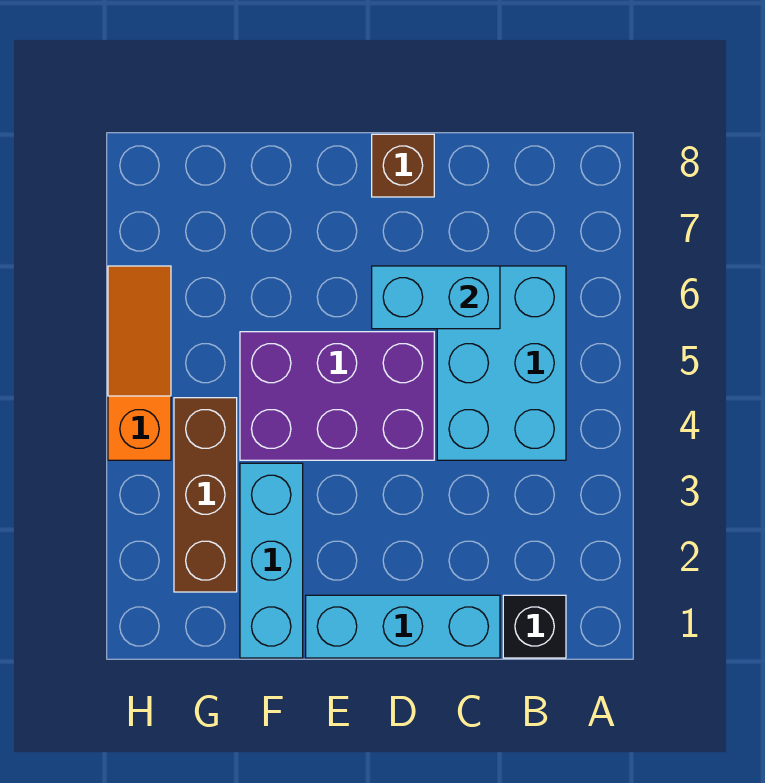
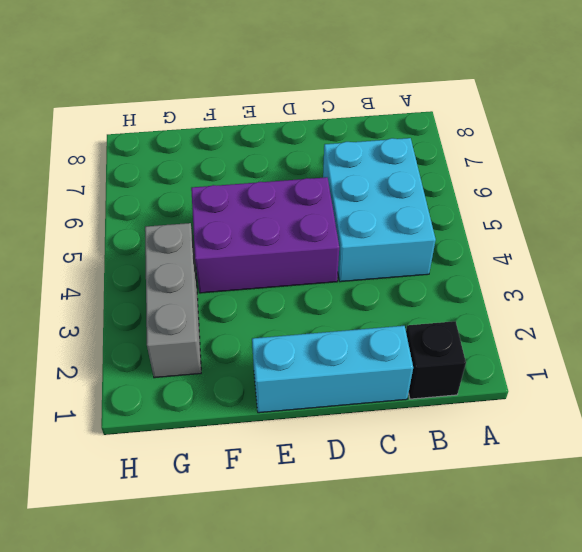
grey brick G2:G4 level 1 -> brown brick G2:G4 level 1
none -> brown brick D8 level 1
none -> cyan brick F1:F3 level 1

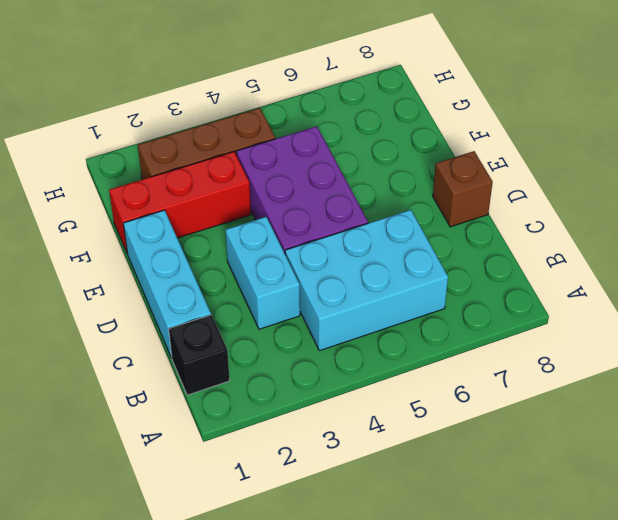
cyan brick C3:D3 level 1 -> cyan brick C6:D6 level 2
red brick F1:F3 level 1 -> cyan brick F1:F3 level 1
none -> orange slope H4:H6 level 1 top 4

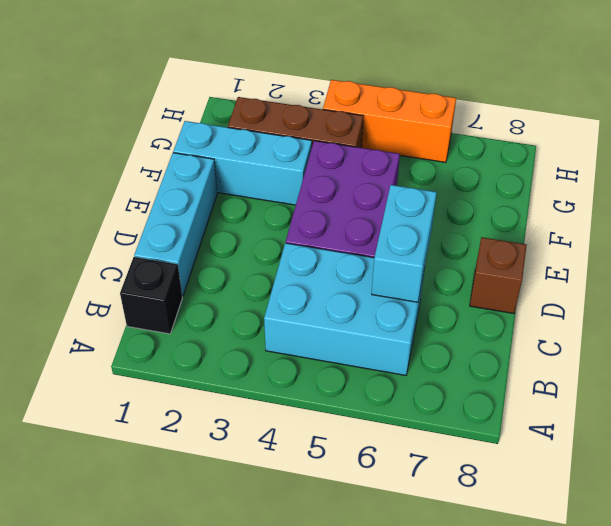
orange brick H4:H6 level 1 -> orange slope H4:H6 level 1 top 4

